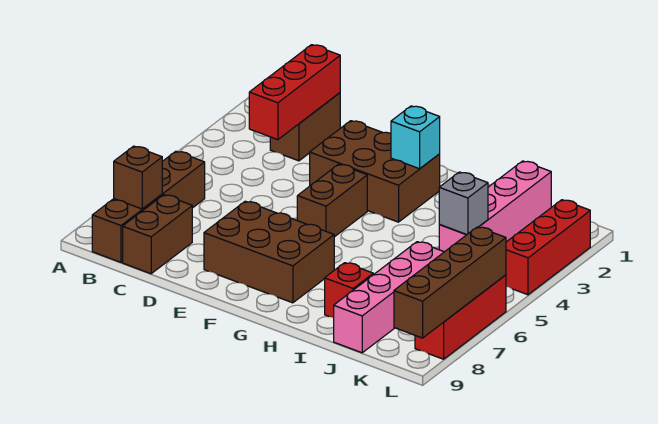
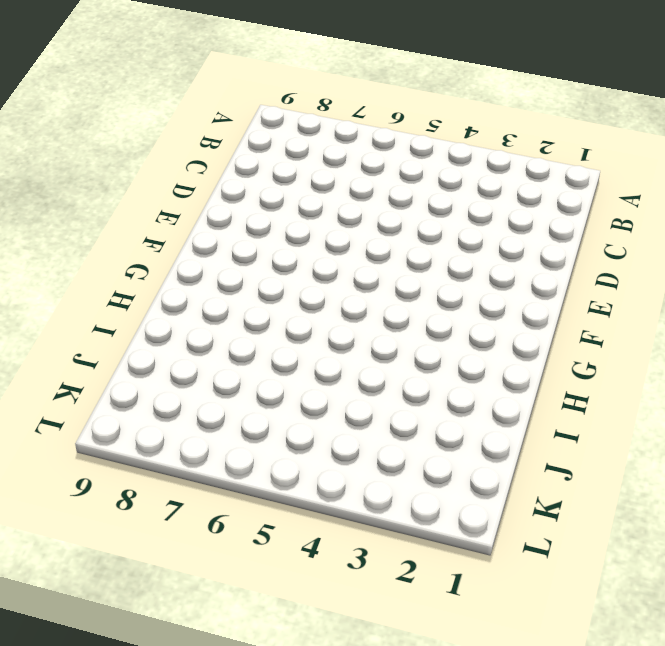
none -> brown brick B6:B9 level 1
none -> brown brick C1:C2 level 1
none -> brown brick C8:C9 level 1

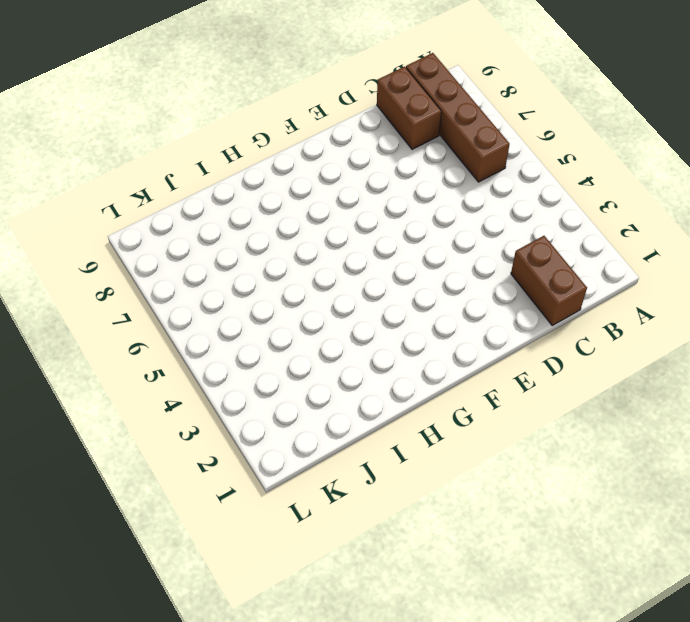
none -> brown brick E2:G3 level 1
none -> brown brick E7:G8 level 1
none -> brown brick F4:F5 level 1

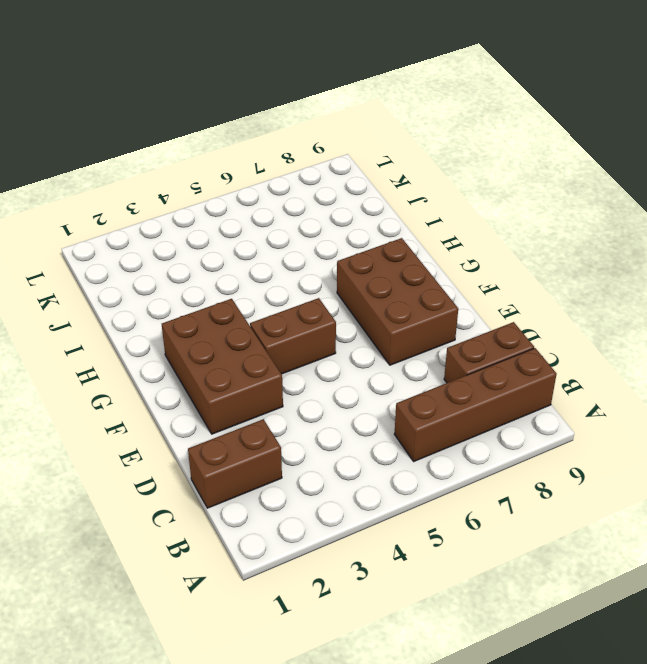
none -> red brick I8 level 1
none -> pink brick J1:J4 level 1
none -> pink brick J6:J9 level 1

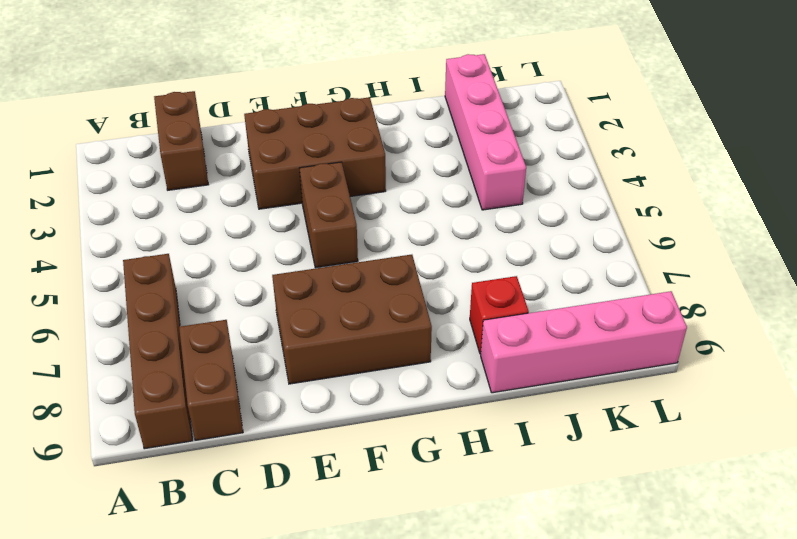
pink brick I9:L9 level 1 -> pink brick J6:J9 level 1
none -> red brick L2:L4 level 1
none -> red brick L6:L8 level 1
none -> brown brick B8 level 2

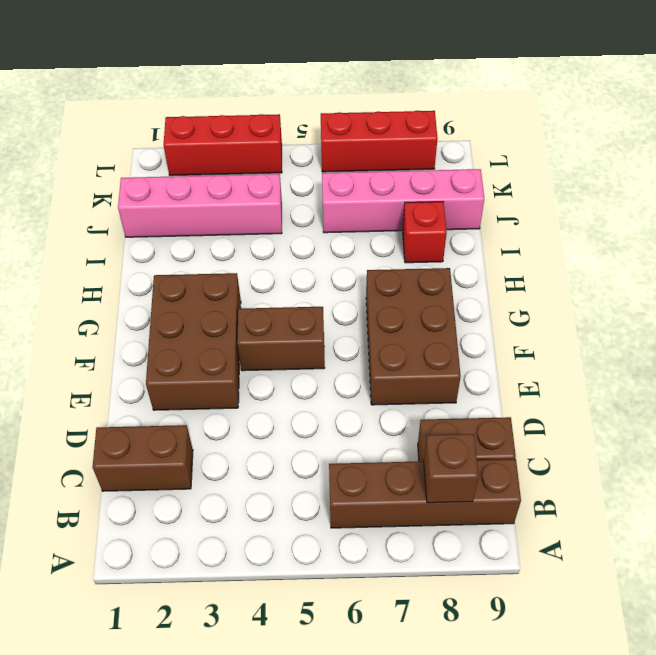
none -> red brick C1:C3 level 2
none -> cyan brick G2 level 2
none -> grey brick J4 level 2

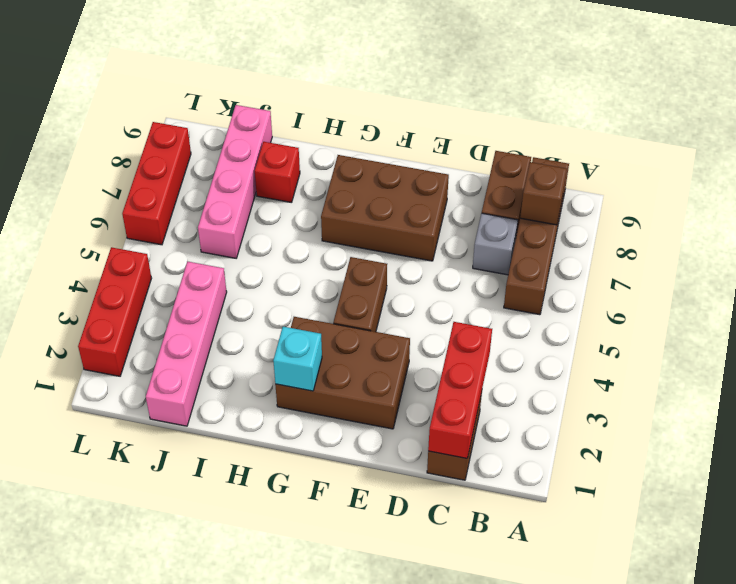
grey brick C7 level 1 -> grey brick J4 level 2
none -> brown brick L6:L9 level 2

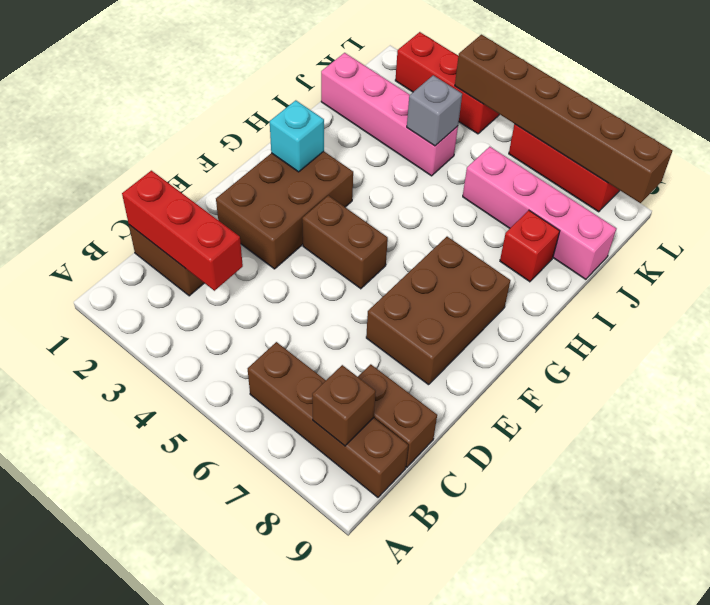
brown brick L4:L9 level 2 -> brown brick L6:L9 level 2

